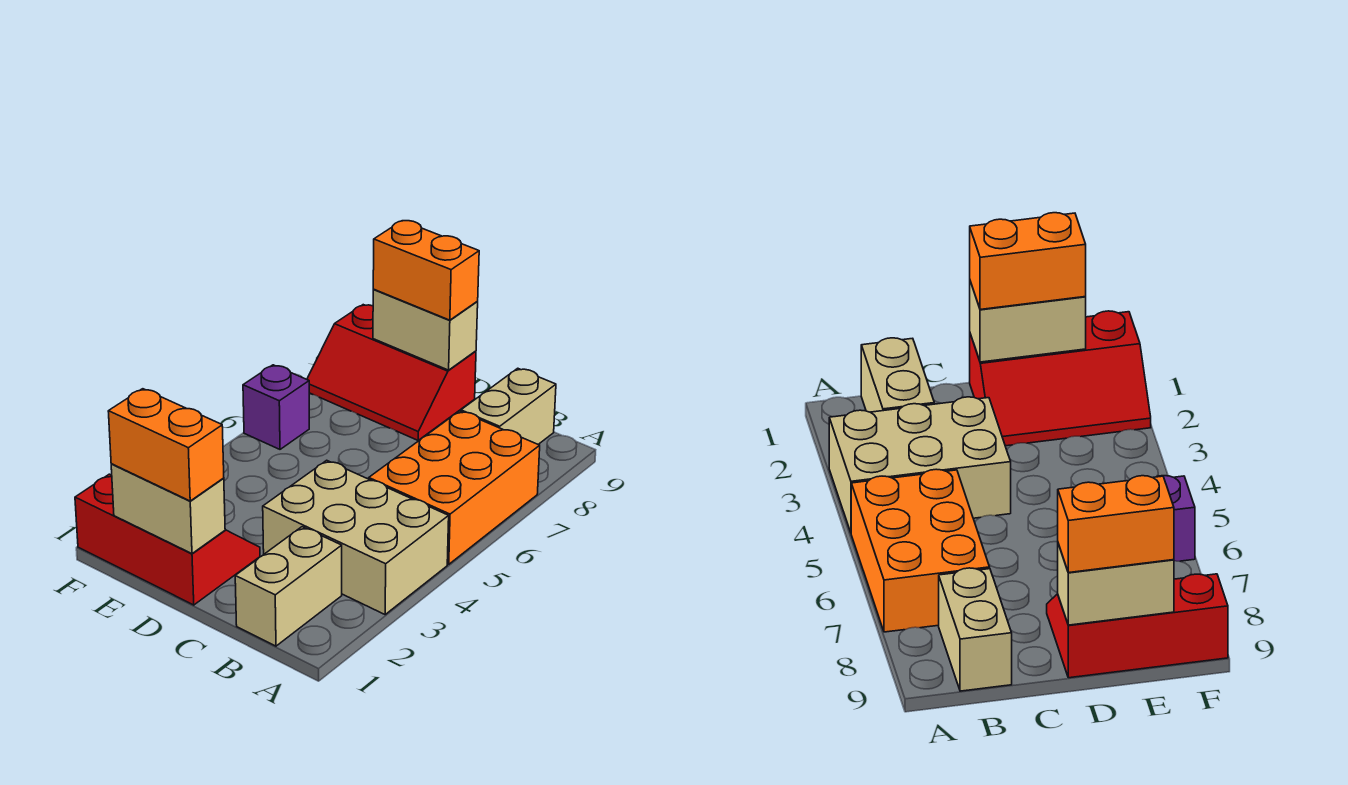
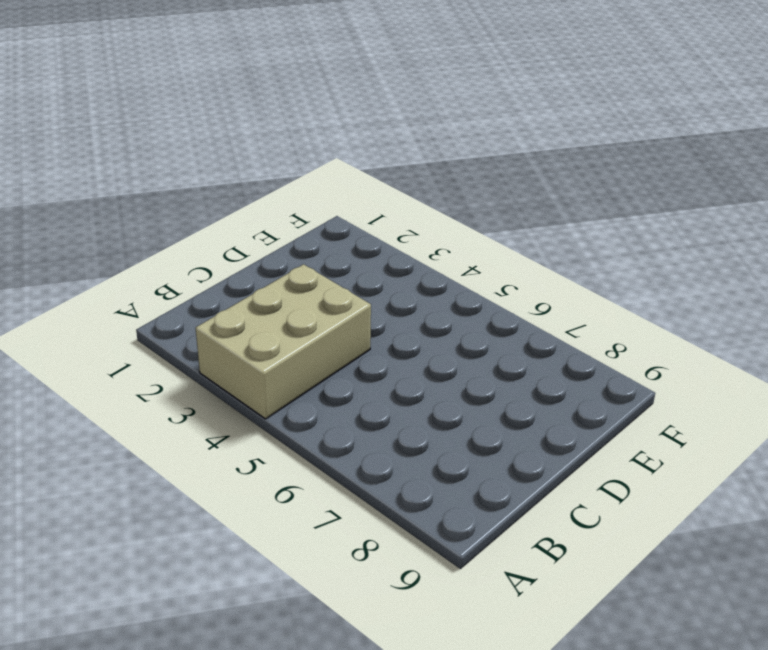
none -> orange brick A5:B7 level 1
none -> tan brick B1:B2 level 1

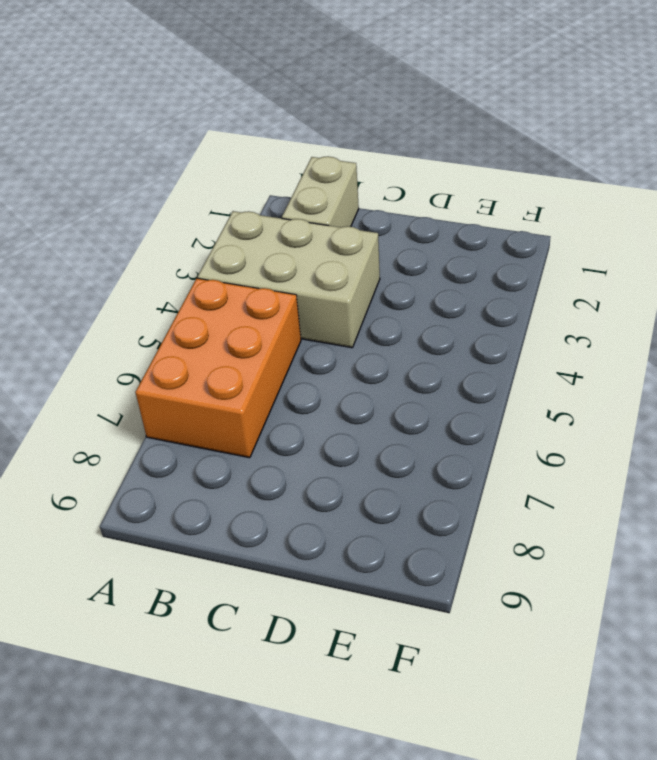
none -> tan brick B8:B9 level 1
none -> red slope D1:F2 level 1 top 1

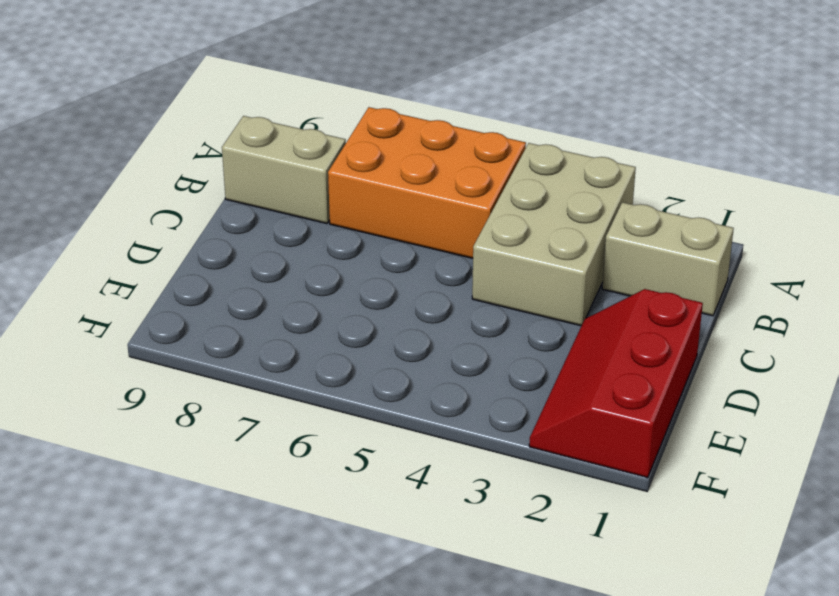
none -> red slope D8:F9 level 1 top 9
none -> purple brick F6 level 1

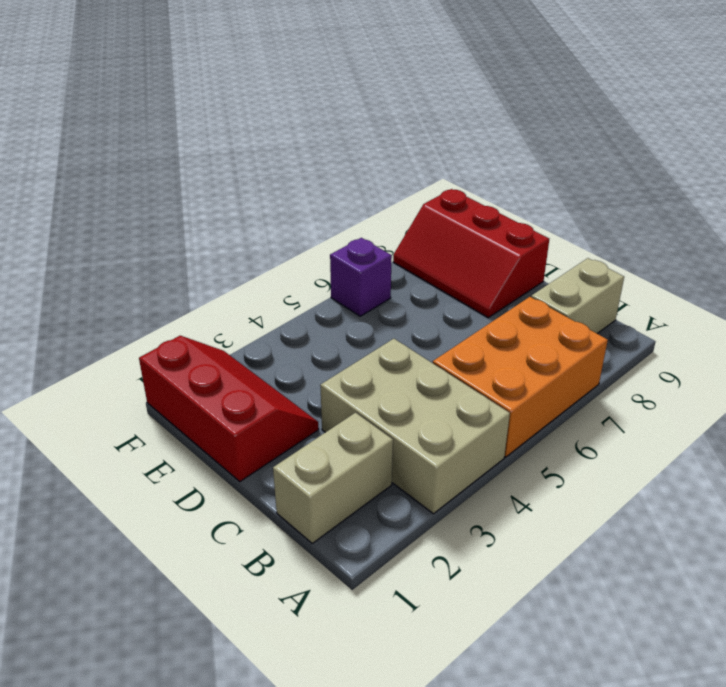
none -> tan brick D1:E1 level 2
none -> tan brick D9:E9 level 2

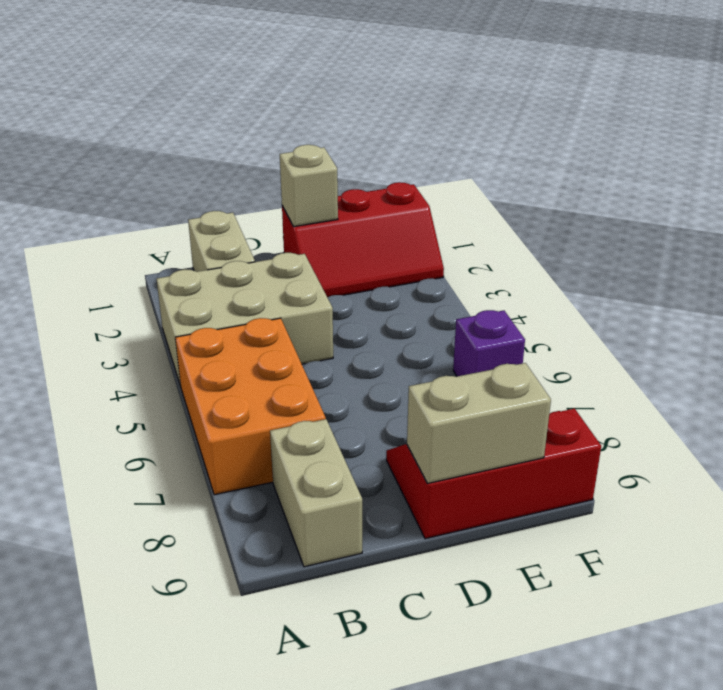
tan brick D1 level 2 -> tan brick D1:E1 level 2
none -> orange brick D1:E1 level 3
none -> orange brick D9:E9 level 3

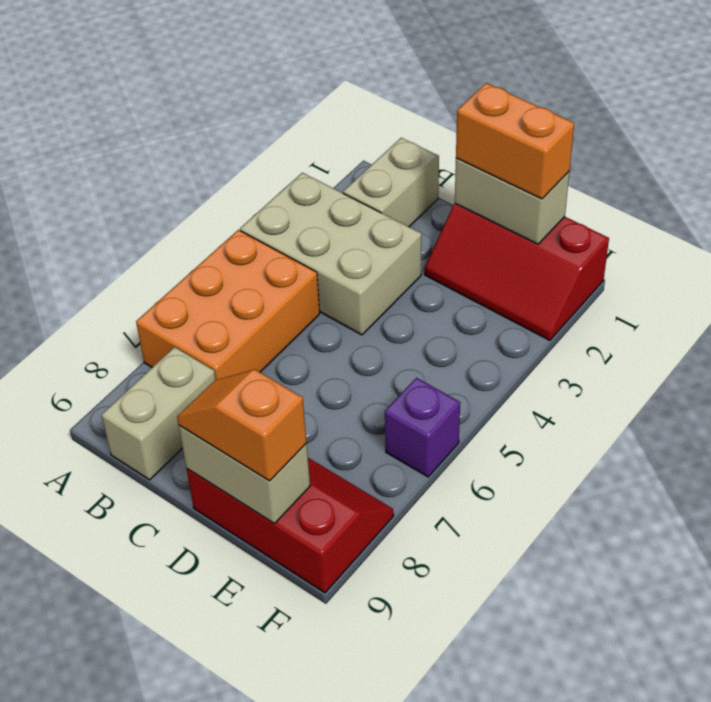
orange slope D9:E9 level 3 top E -> orange brick D9:E9 level 3

